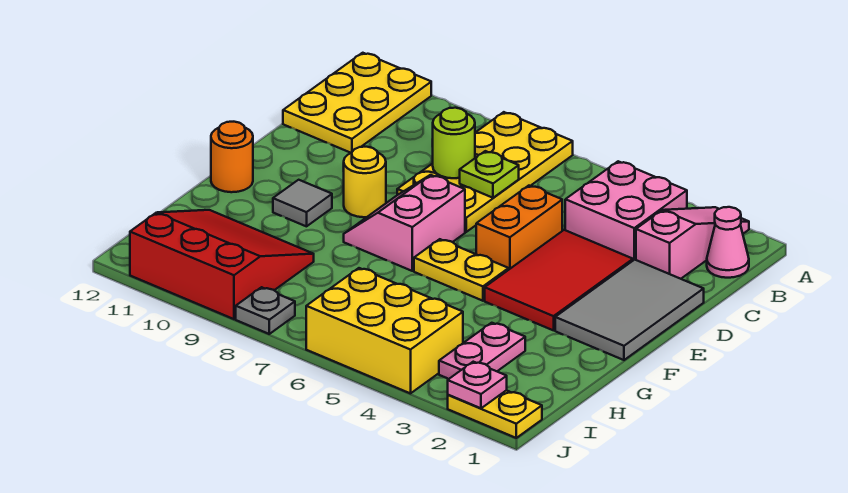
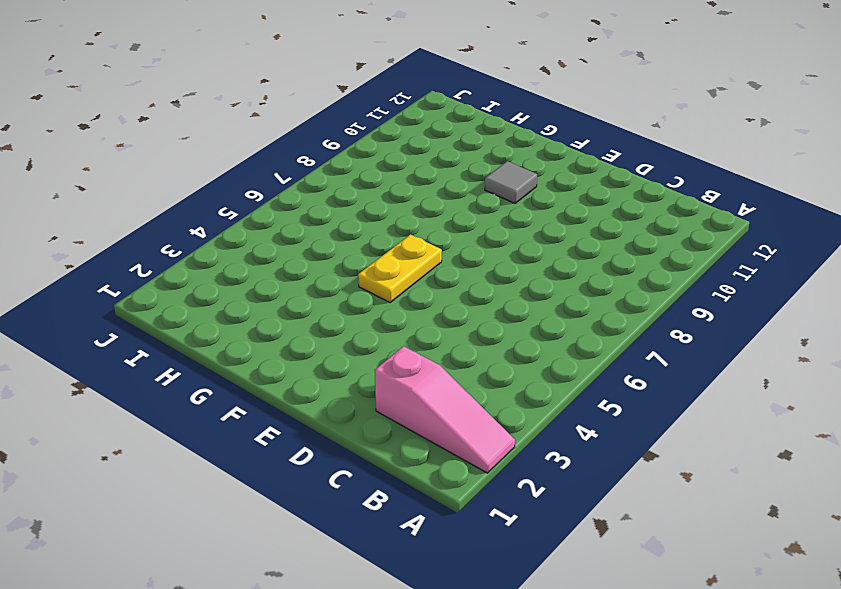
none -> yellow plate A7:D8 level 1
none -> yellow plate A11:C12 level 1
none -> pink cone B1 level 1

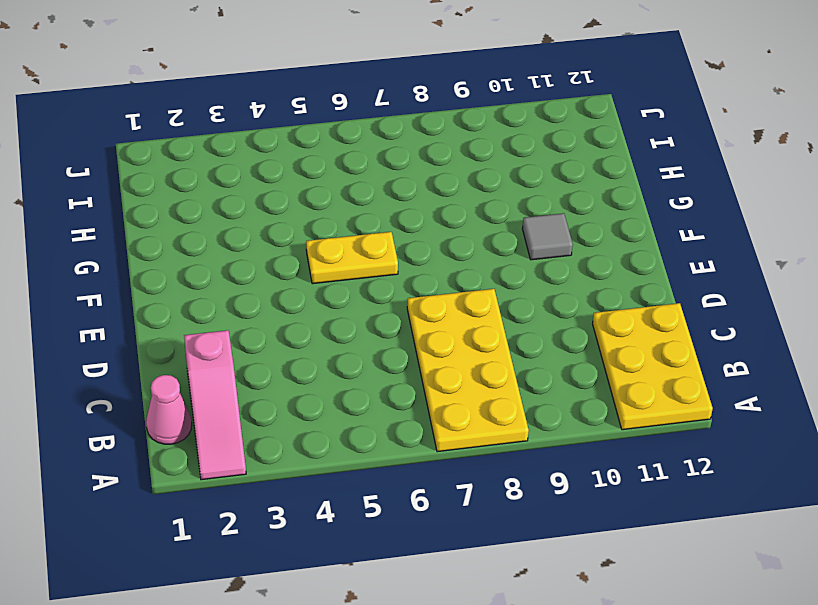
none -> pink brick B3:C4 level 1
none -> grey tile D1:F2 level 1
none -> red tile D3:F4 level 1

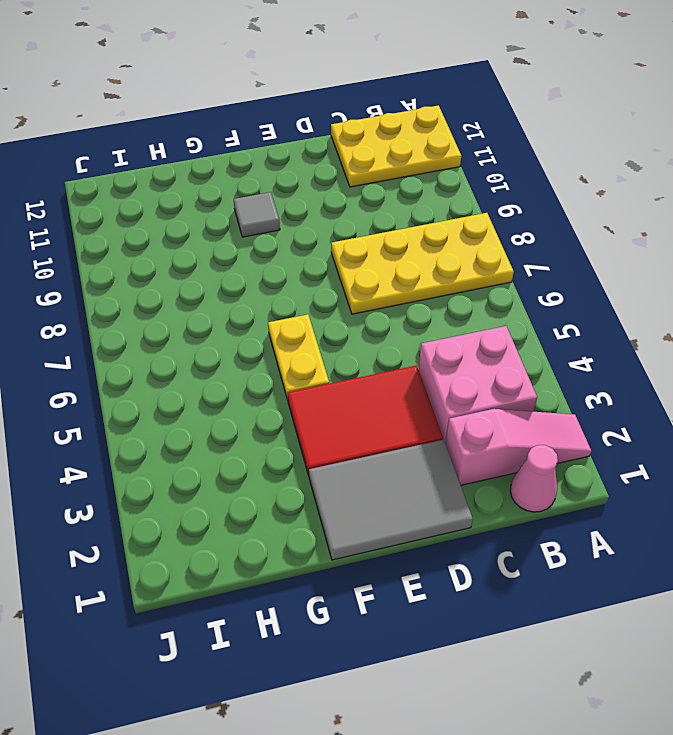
none -> orange brick D5:E5 level 1
none -> pink slope E7:F8 level 1 top 7
none -> yellow round brick E9 level 1

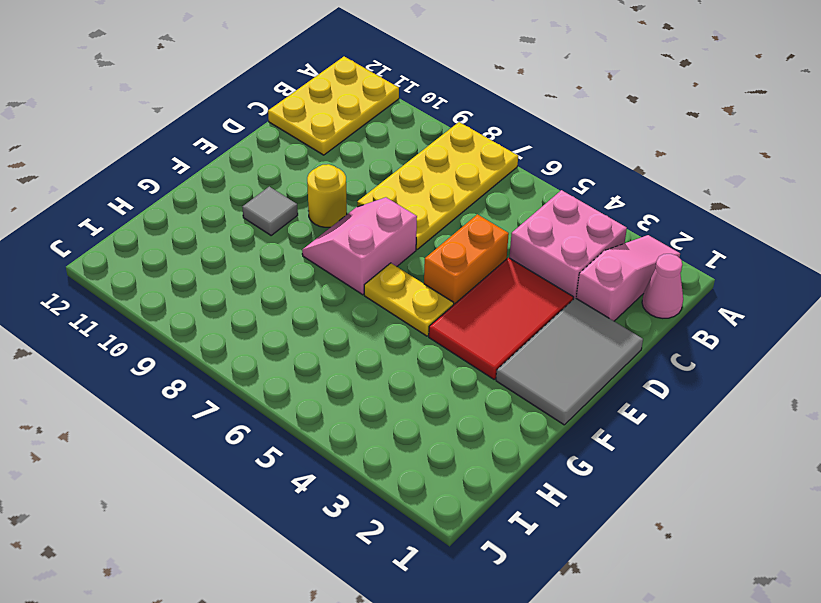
none -> orange round brick F12 level 1
none -> pink plate H3:I3 level 1
none -> red slope H9:J11 level 1 top J

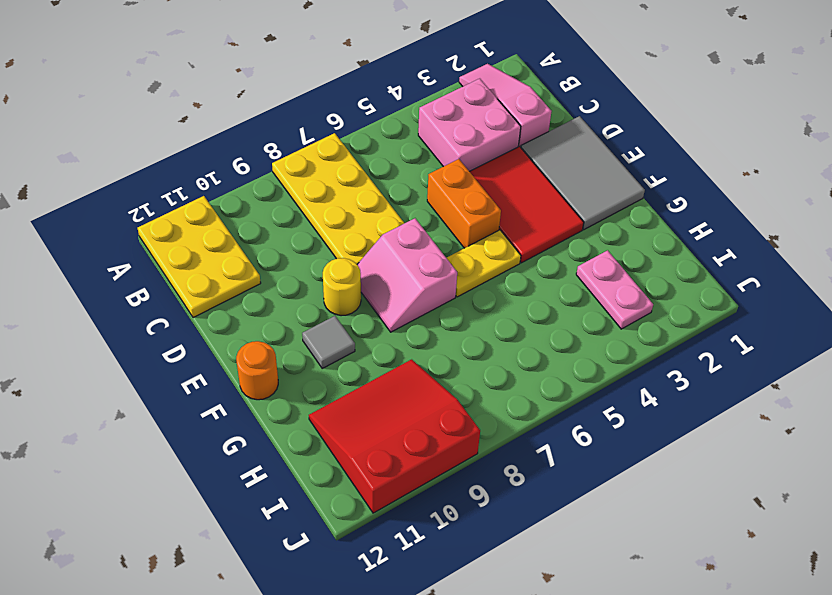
none -> pink cone B1 level 1
none -> yellow brick I4:J6 level 1
none -> yellow plate J1:J2 level 1

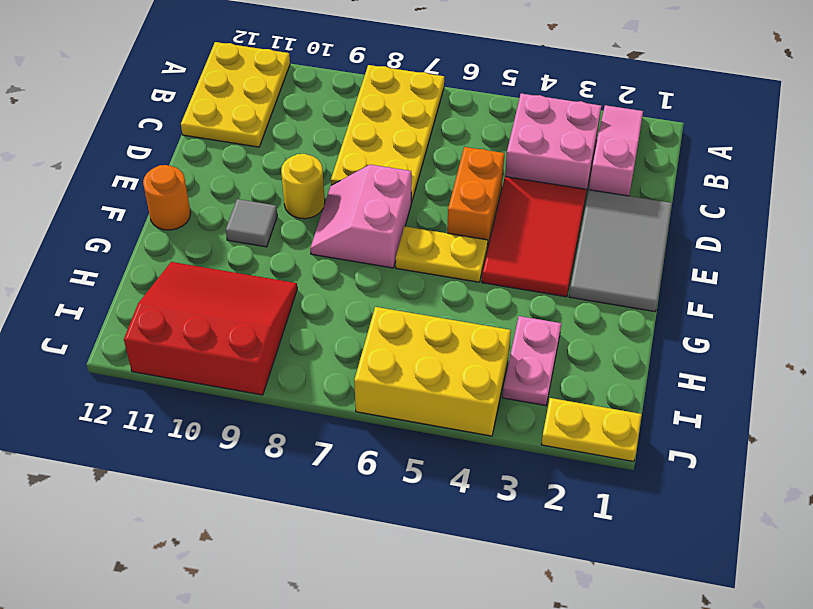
none -> pink cone B1 level 1
none -> grey plate J8 level 1
none -> lime plate C7 level 2

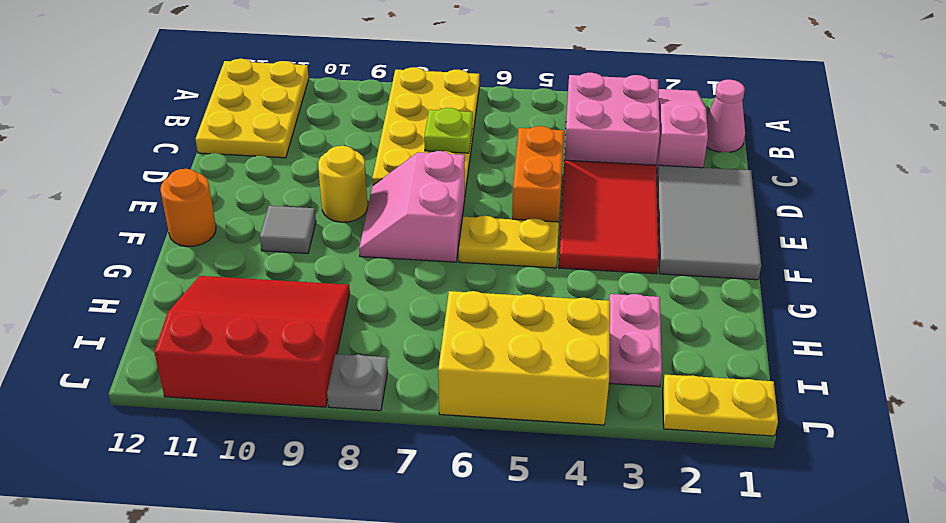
none -> lime round brick C8 level 2
none -> pink plate J2 level 2

